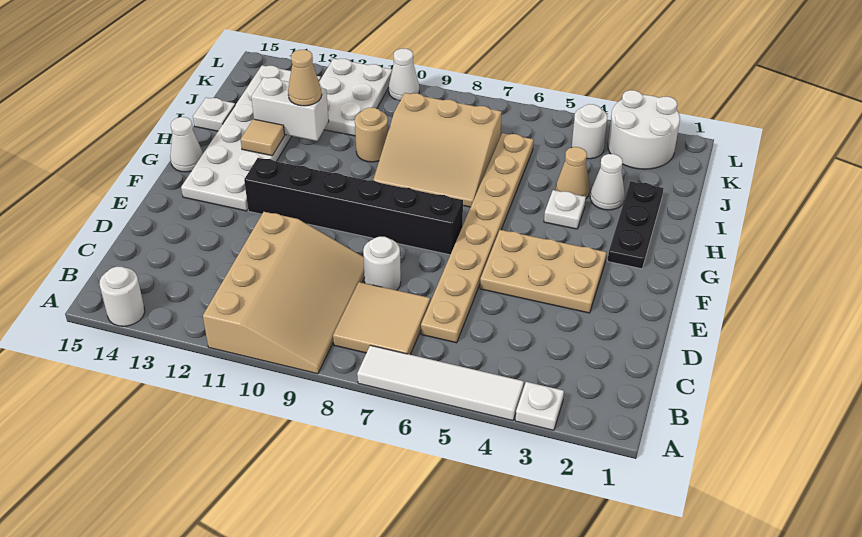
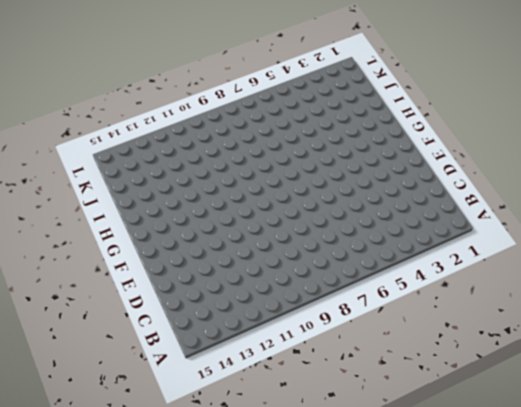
none -> white plate A3 level 1
none -> white tile A4:A7 level 1
none -> tan slope A9:D11 level 1 top 11

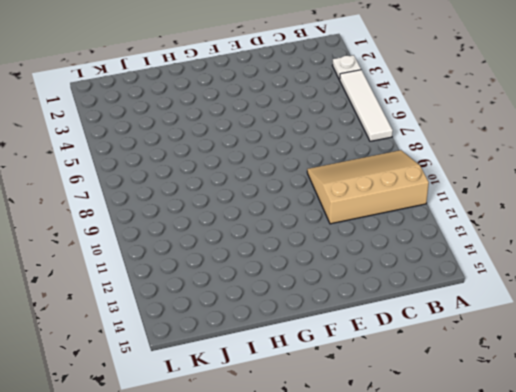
none -> white round brick A14 level 1
none -> tan tile B7:C8 level 1
none -> tan plate C6:J6 level 1

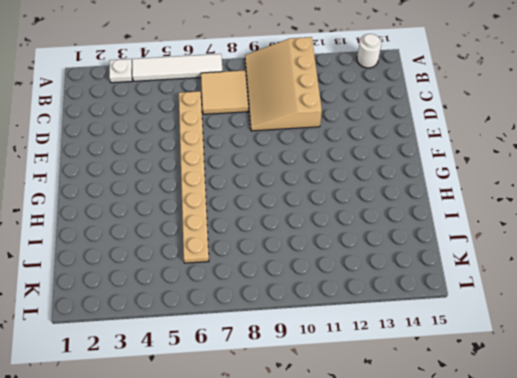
none -> white round brick D8 level 1
none -> tan plate E3:F5 level 1
none -> black brick F7:F12 level 1

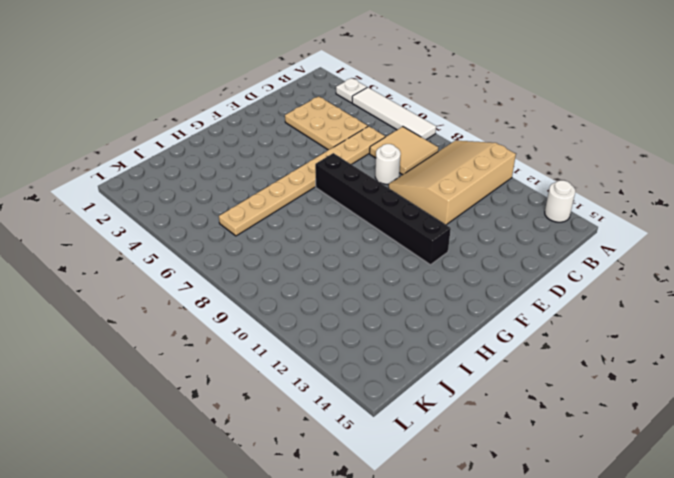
tan plate C3:D5 level 1 -> tan plate E3:F5 level 1
none -> white plate F13:K14 level 1
none -> black plate G2:I2 level 1
none -> white cone G15 level 1

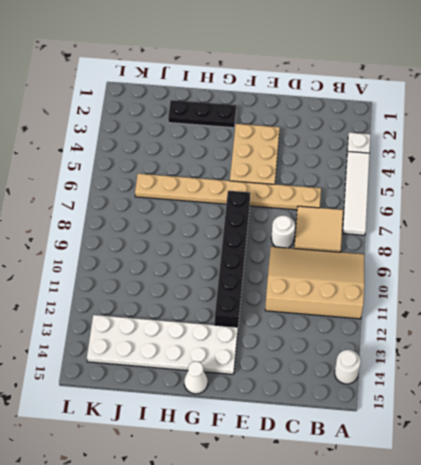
none -> white plate H4 level 1
none -> tan slope H7:J9 level 1 top J
none -> white cone I3 level 1

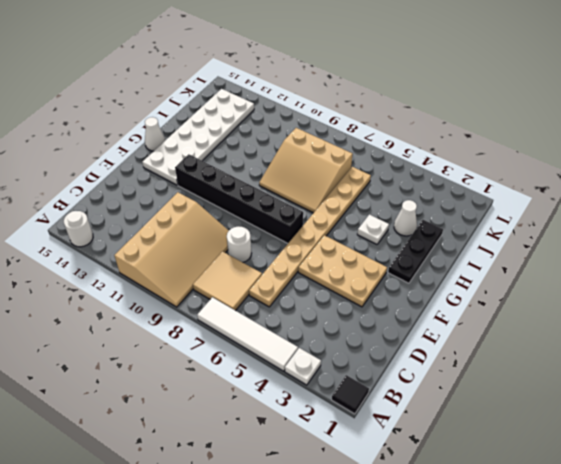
black tile A1 level 1 -> none
none -> tan cone I4 level 1
none -> tan round brick I10 level 1
none -> white plate I15 level 1

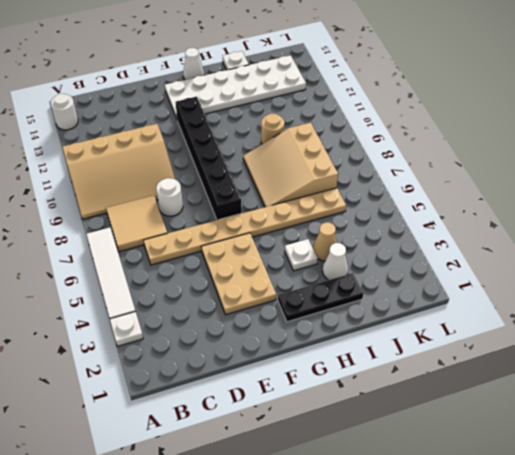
none -> white plate J11:L12 level 1
none -> white round brick K2:L3 level 1
none -> white round brick K4 level 1

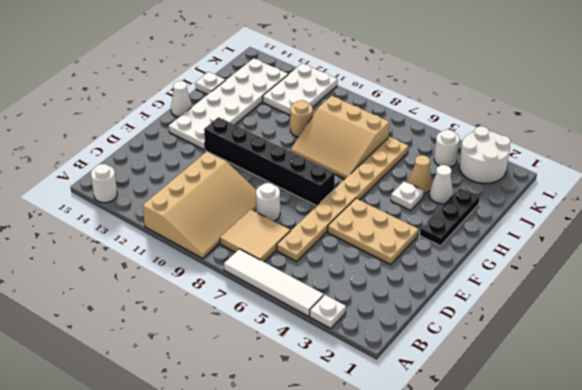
none -> white cone L10 level 1
none -> tan tile H13 level 2
none -> white brick I12:I13 level 2

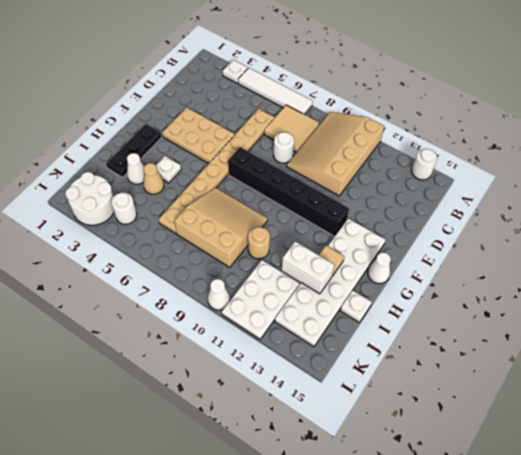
none -> tan cone I12 level 3

